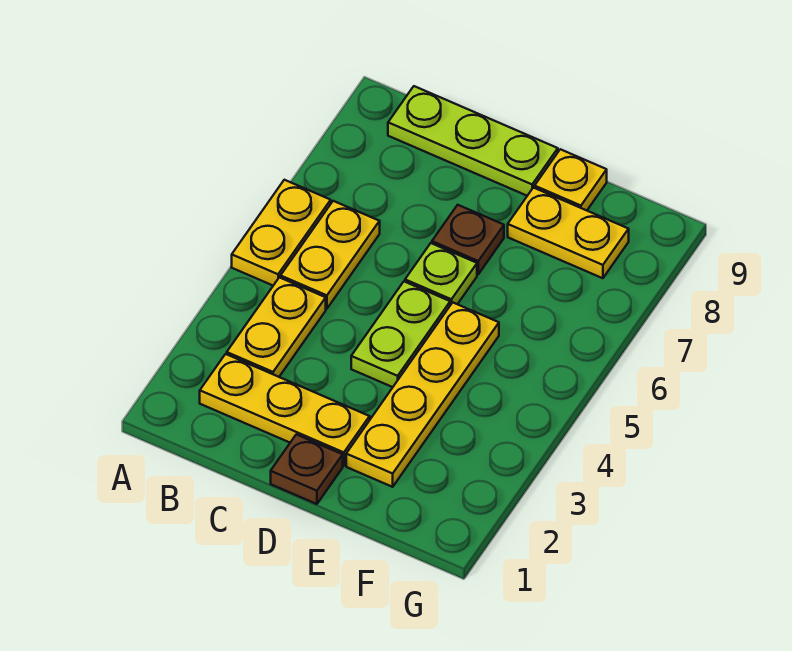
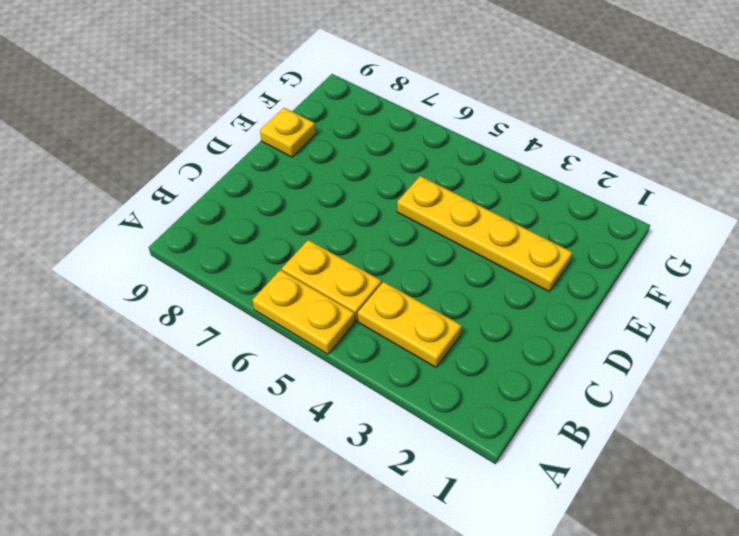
none -> yellow plate B2:D2 level 1
none -> lime plate B9:D9 level 1
none -> brown plate D1 level 1

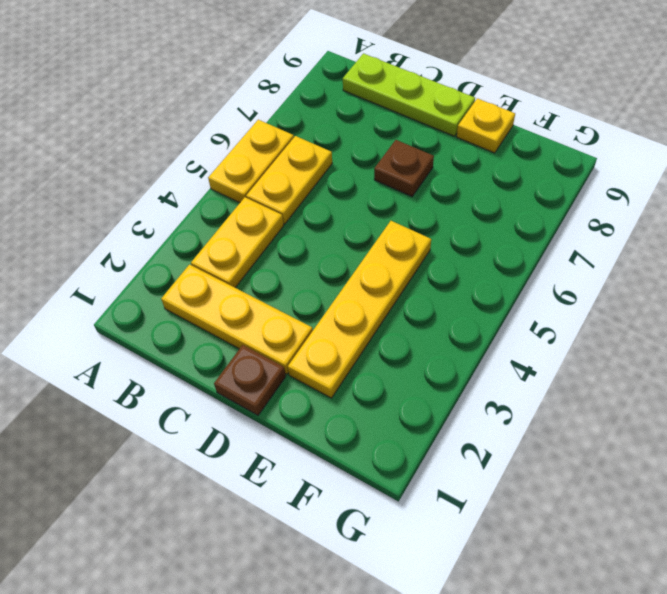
none -> lime plate D4:D5 level 1
none -> lime plate D6 level 1
none -> yellow plate E8:F8 level 1

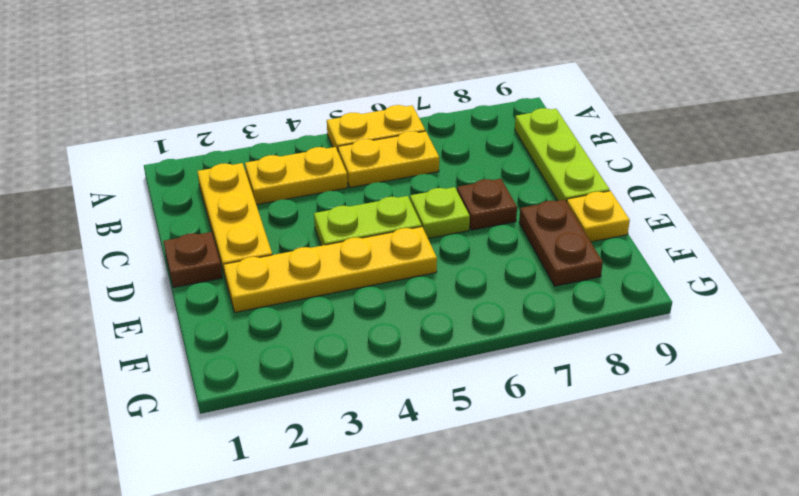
brown plate E8:F8 level 1 -> yellow plate E8:F8 level 1

